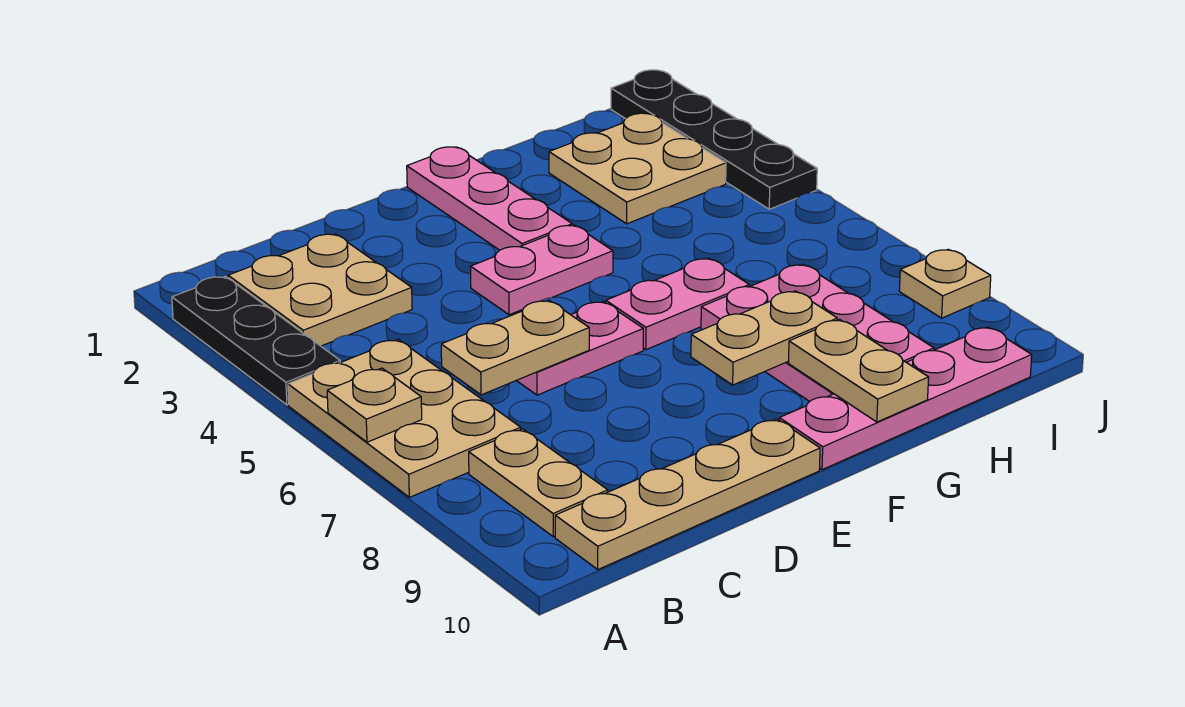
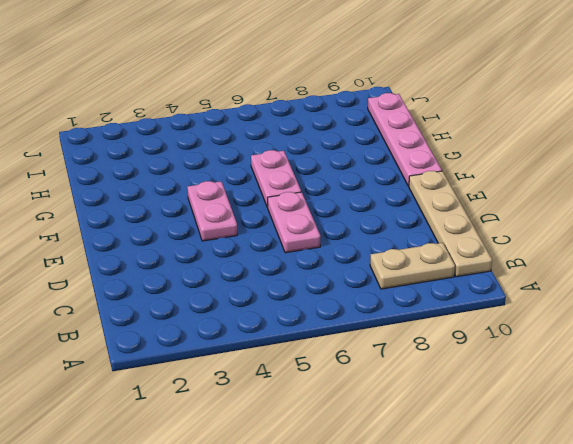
none -> black plate A2:A4 level 1
none -> tan plate A5:B7 level 1
none -> tan plate B2:C3 level 1

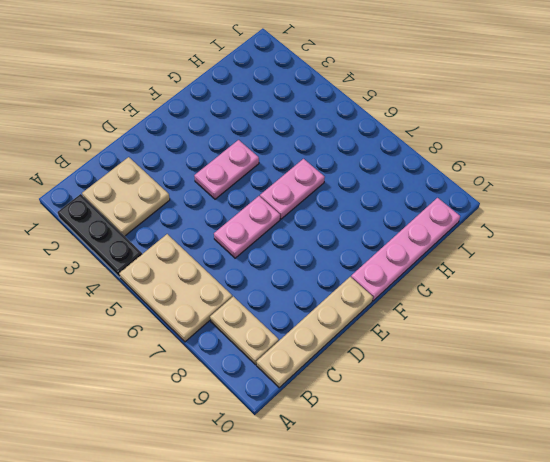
none -> pink plate F1:F3 level 1
none -> pink plate G7:H9 level 1
none -> tan plate H2:I3 level 1

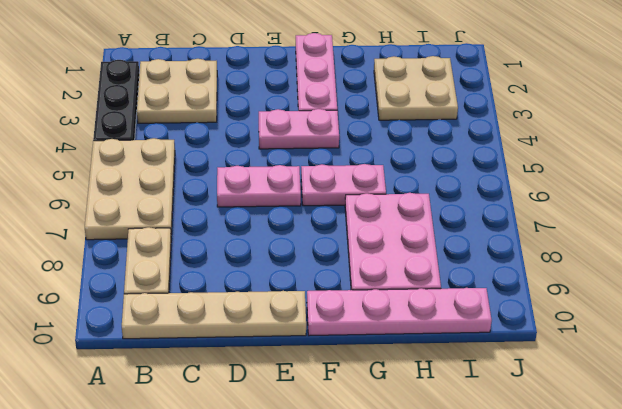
none -> black plate J1:J4 level 1
none -> tan plate J8 level 1
none -> tan plate A6 level 2

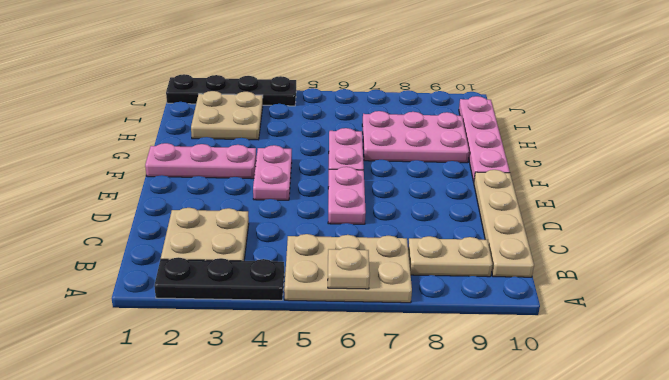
none -> tan plate J8 level 1
none -> tan plate C6:D6 level 2
none -> tan plate F8:G8 level 2

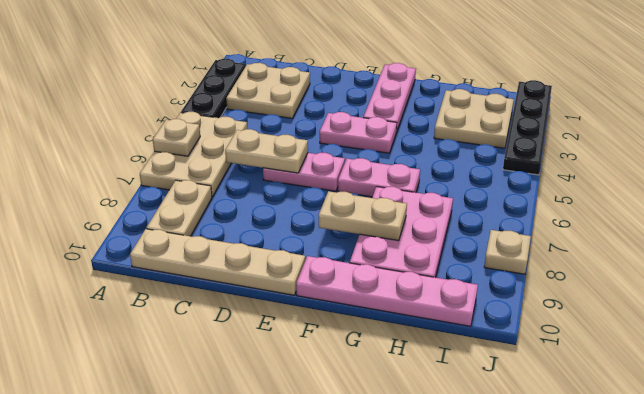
none -> tan plate G9:G10 level 2

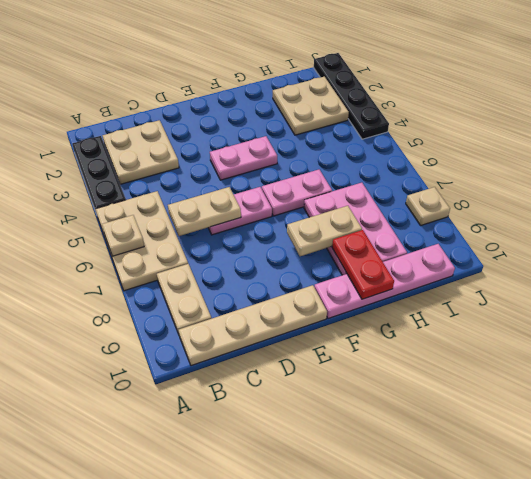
red plate G9:G10 level 2 -> tan plate G9:G10 level 2
none -> pink plate F1:F3 level 1

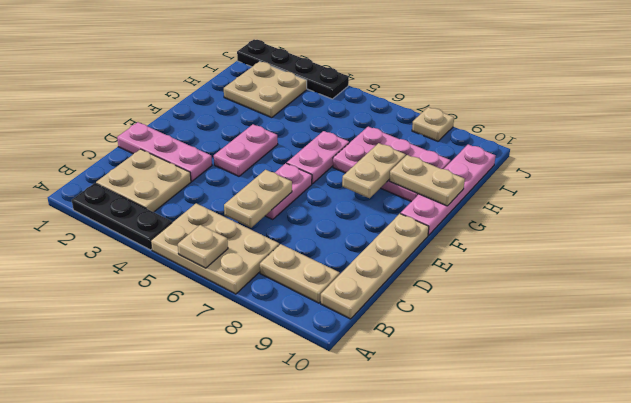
pink plate D1:D3 level 1 -> pink plate F1:F3 level 1

